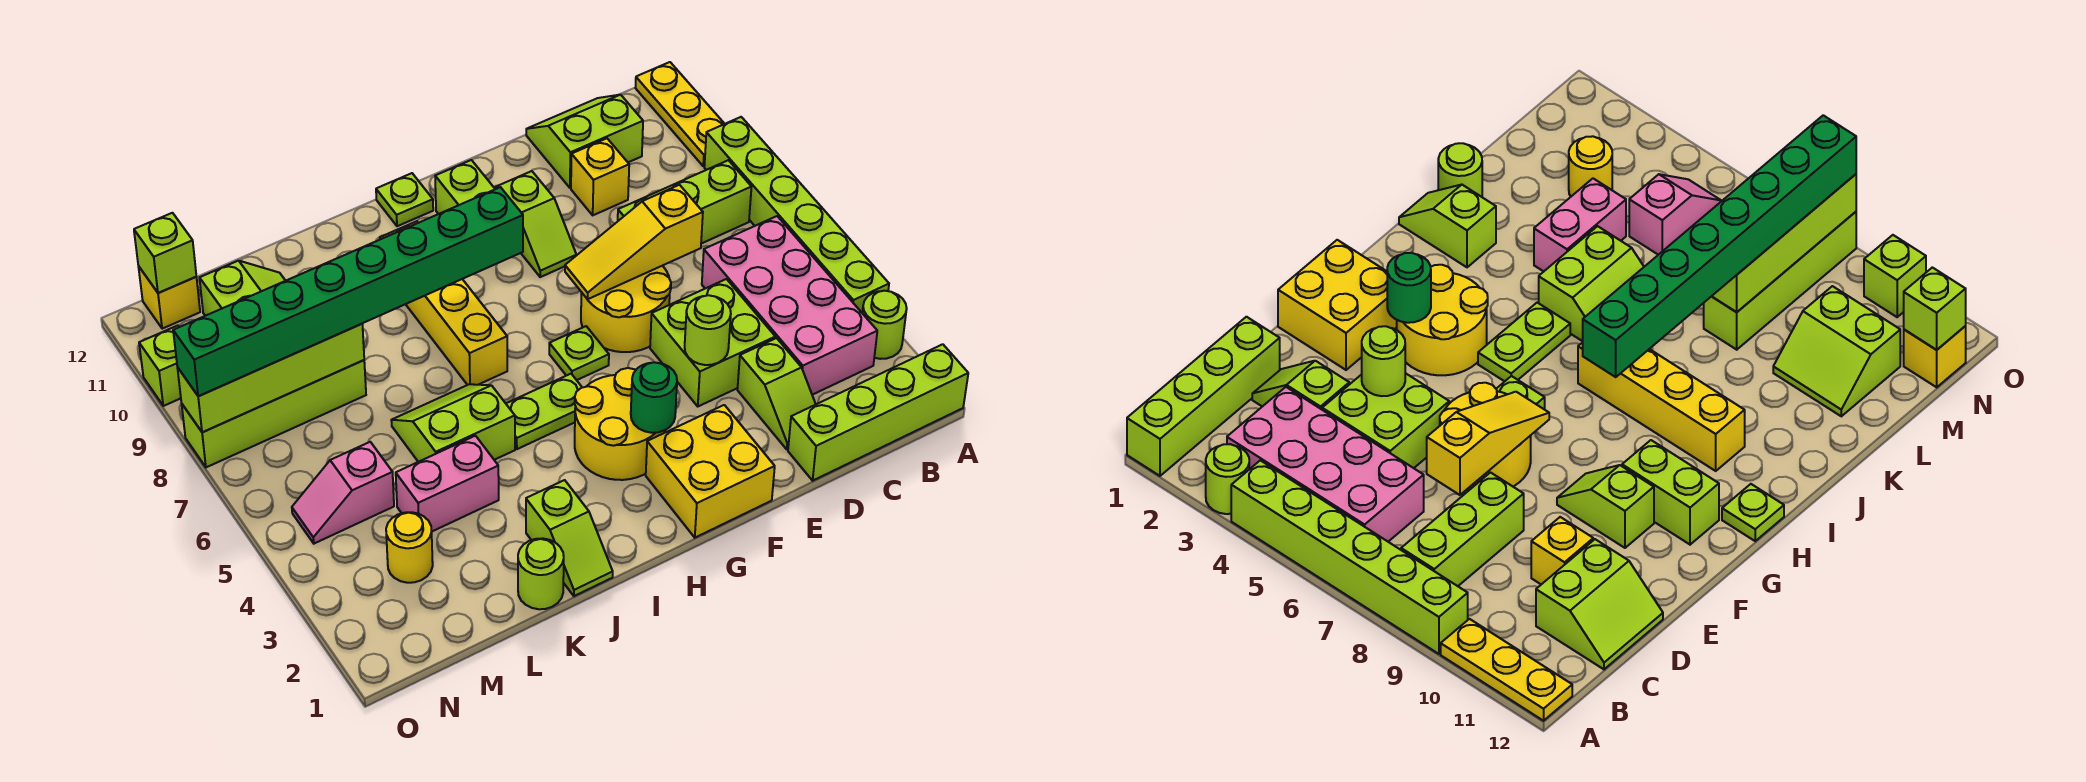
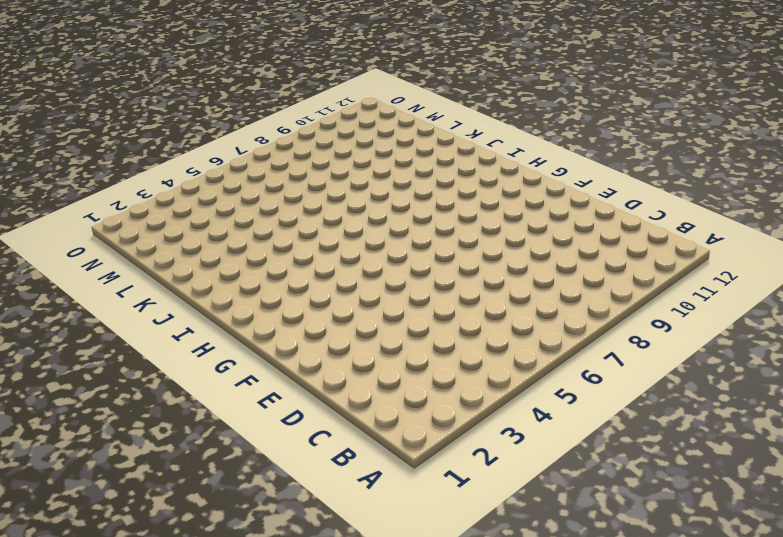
none -> lime brick A1:D1 level 1
none -> lime round brick A3 level 1
none -> lime brick A4:A9 level 1
none -> yellow plate A10:A12 level 1

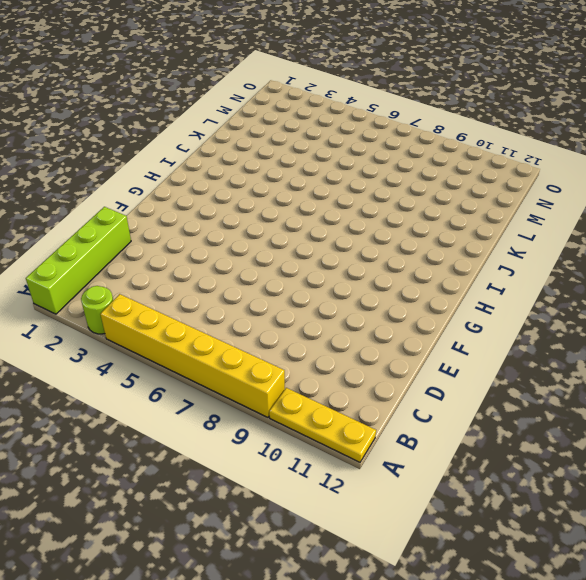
yellow brick A4:A9 level 1 -> lime brick A4:A9 level 1
none -> pink brick B3:C6 level 1
none -> lime brick B8:D8 level 1
none -> lime slope C11:D12 level 1 top 11
none -> lime slope D2:D3 level 1 top 3

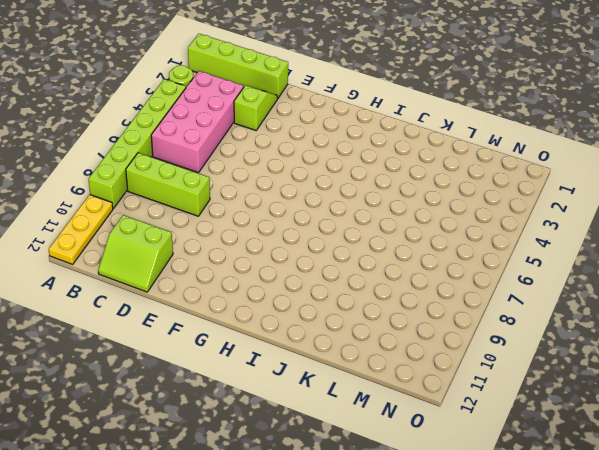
none -> lime brick D4:E5 level 1
none -> yellow brick D10 level 1
none -> yellow round brick E6:F7 level 1
none -> yellow brick F1:G2 level 1

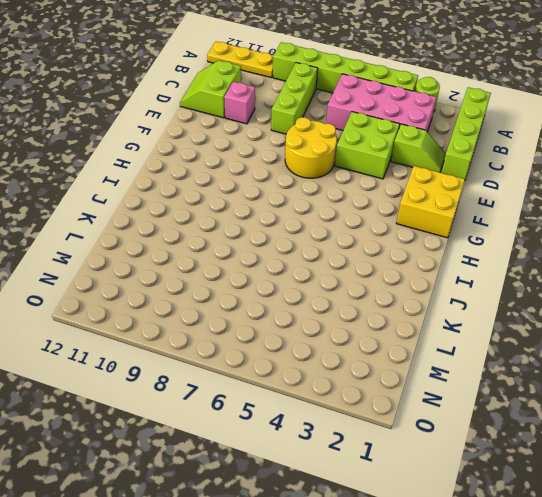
pink brick D10 level 1 -> yellow brick D10 level 1
none -> lime slope F9:F10 level 1 top 10
none -> yellow round brick G3:H4 level 1
none -> lime plate G6 level 1
none -> lime brick G10:G11 level 1

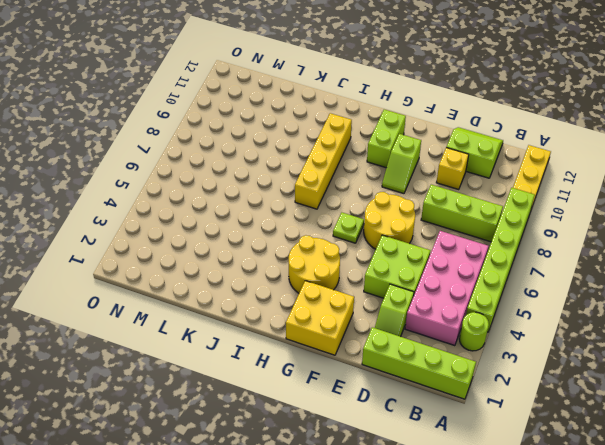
none -> lime plate H5:I5 level 1
none -> lime plate H12 level 1
none -> lime slope J1:J2 level 1 top 2
none -> lime slope J5:K6 level 1 top 5

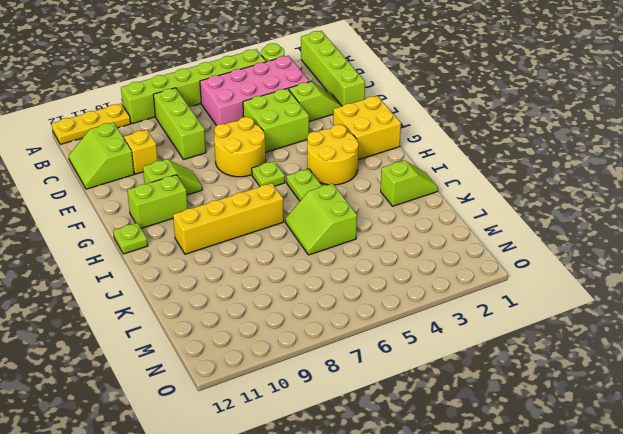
none -> lime round brick K1 level 1
none -> pink brick K4:L4 level 1
none -> lime brick L8:O8 level 1
none -> lime slope L10:M11 level 1 top M

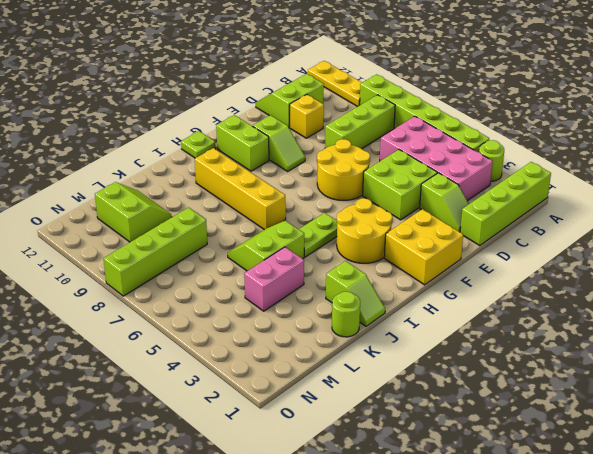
none -> lime plate G6 level 1
none -> yellow round brick M3 level 1
none -> pink slope M5:N5 level 1 top M
none -> yellow brick N12 level 1

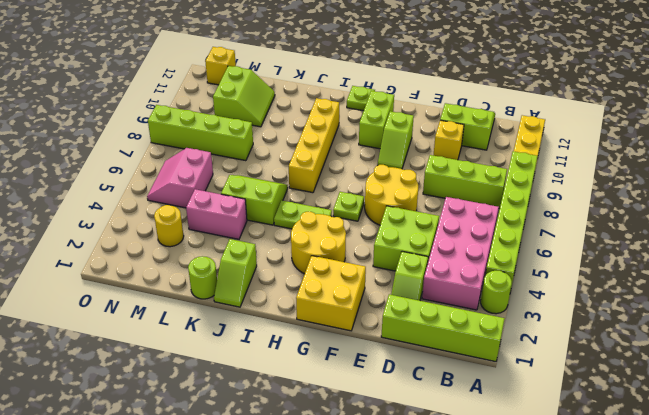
pink slope M5:N6 level 1 top M -> pink slope M5:N5 level 1 top M
none -> lime brick O10 level 1
none -> yellow slope D7:F7 level 2 top D
none -> lime round brick E4 level 2
none -> green round brick G3 level 2

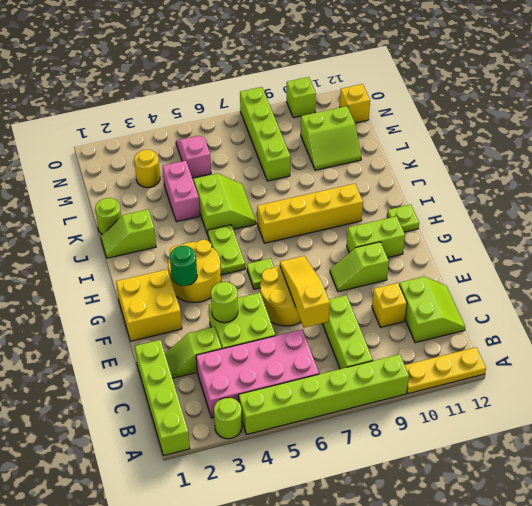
none -> lime brick L8:O8 level 2
none -> lime brick N12 level 2
none -> green brick H8:O8 level 3

